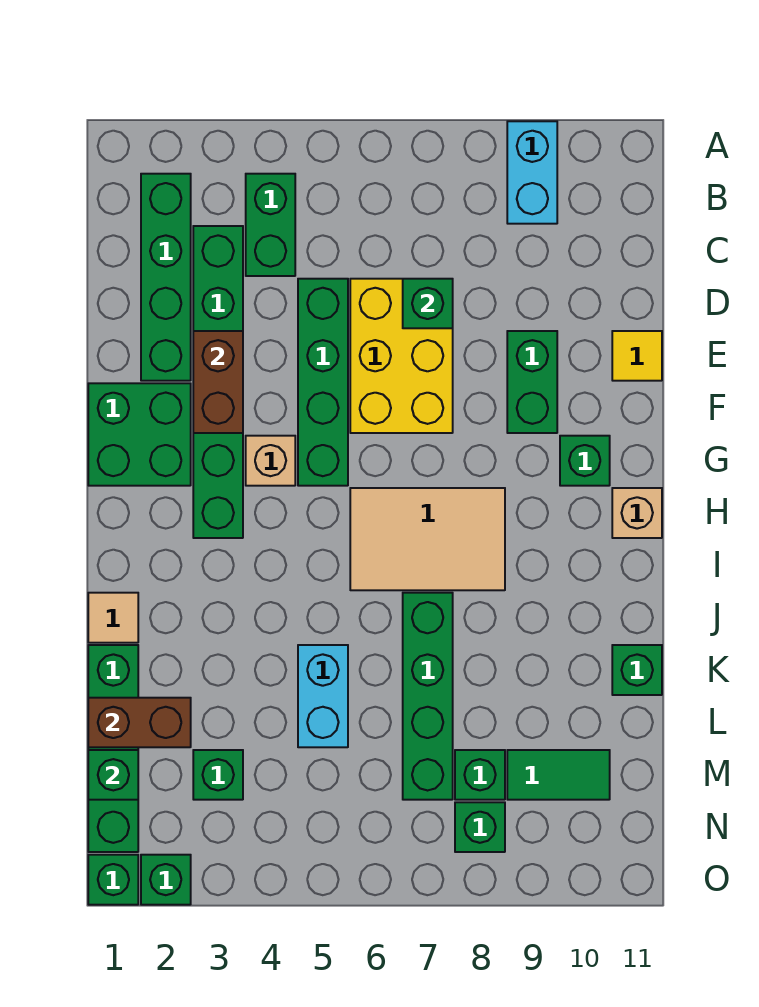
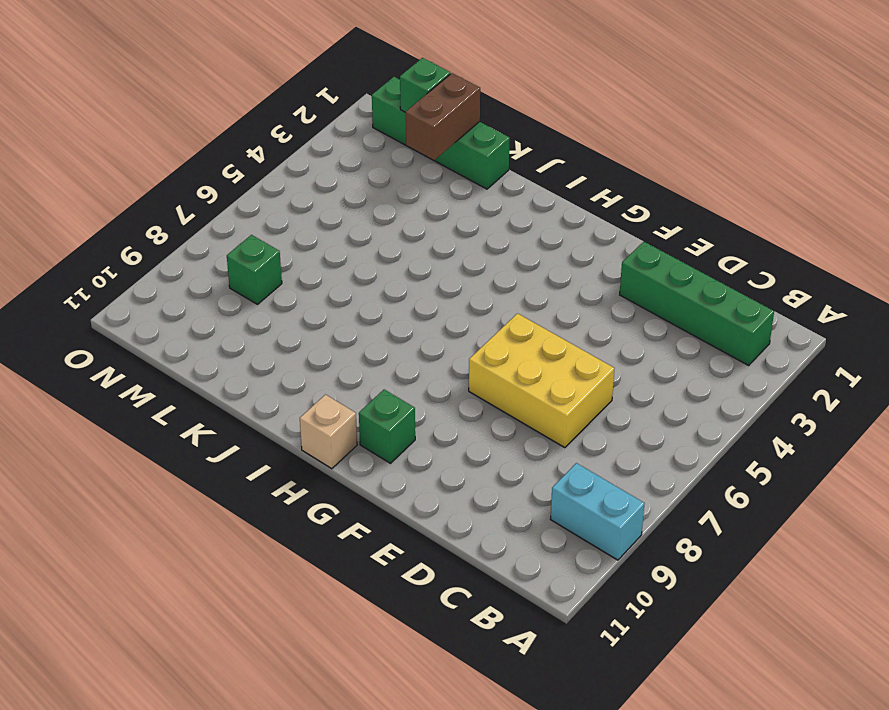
none -> green brick B4:C4 level 1
none -> green brick C3:H3 level 1
none -> green brick D5:G5 level 1

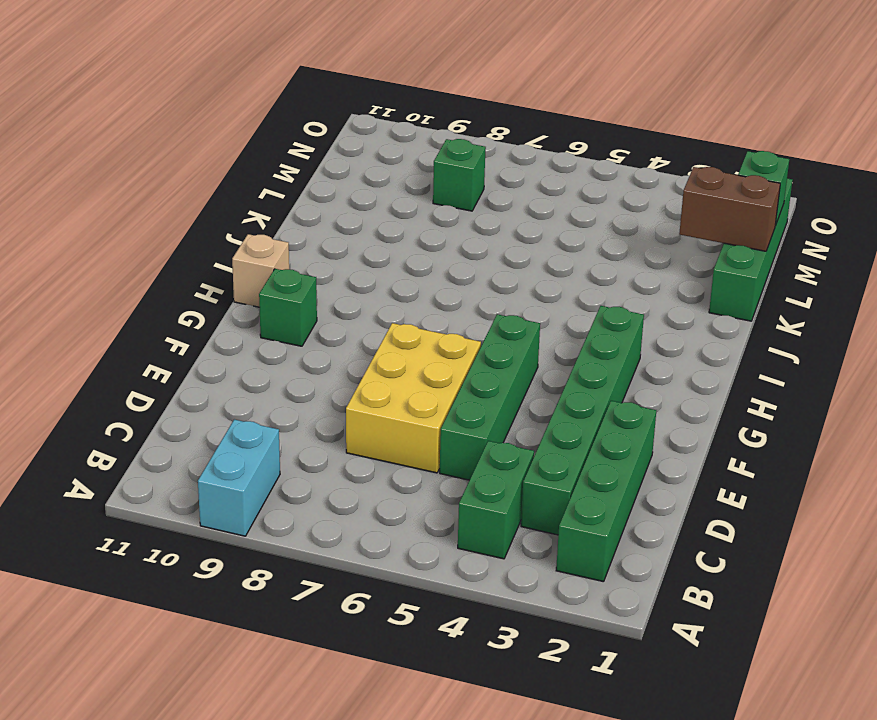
none -> green brick E9:F9 level 1
none -> yellow tile E11 level 1
none -> green brick F1:G2 level 1

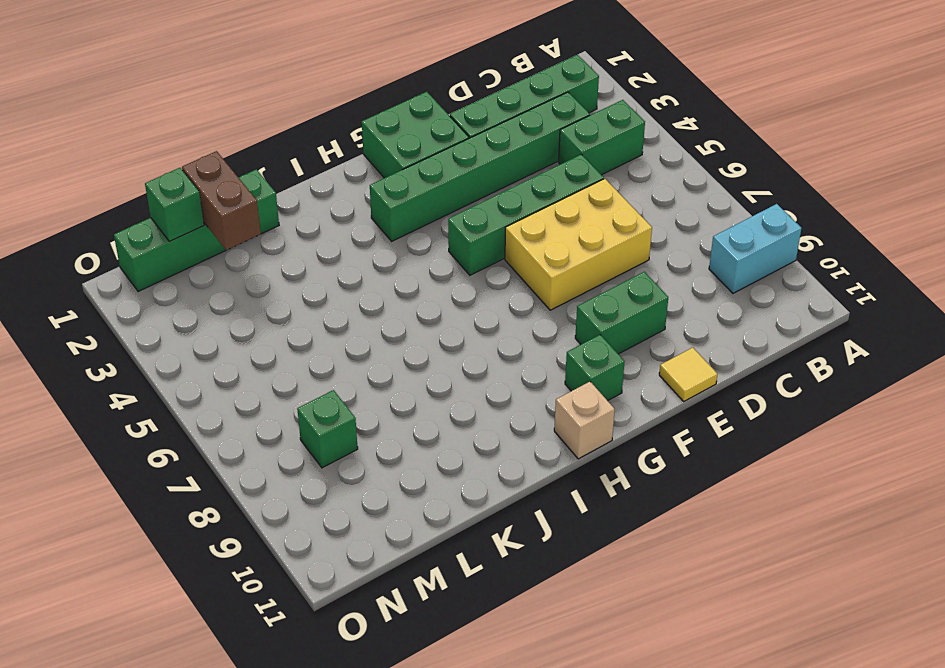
none -> tan brick G4 level 1
none -> tan tile H6:I8 level 1
none -> tan tile J1 level 1

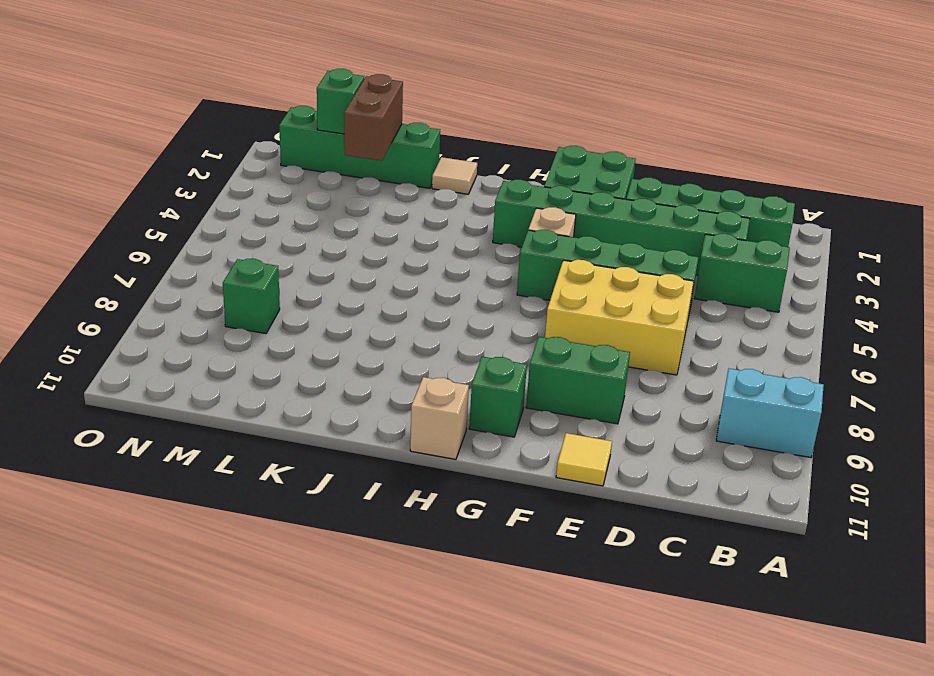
none -> tan tile H6:I8 level 1
none -> green brick J7:M7 level 1
none -> cyan brick K5:L5 level 1

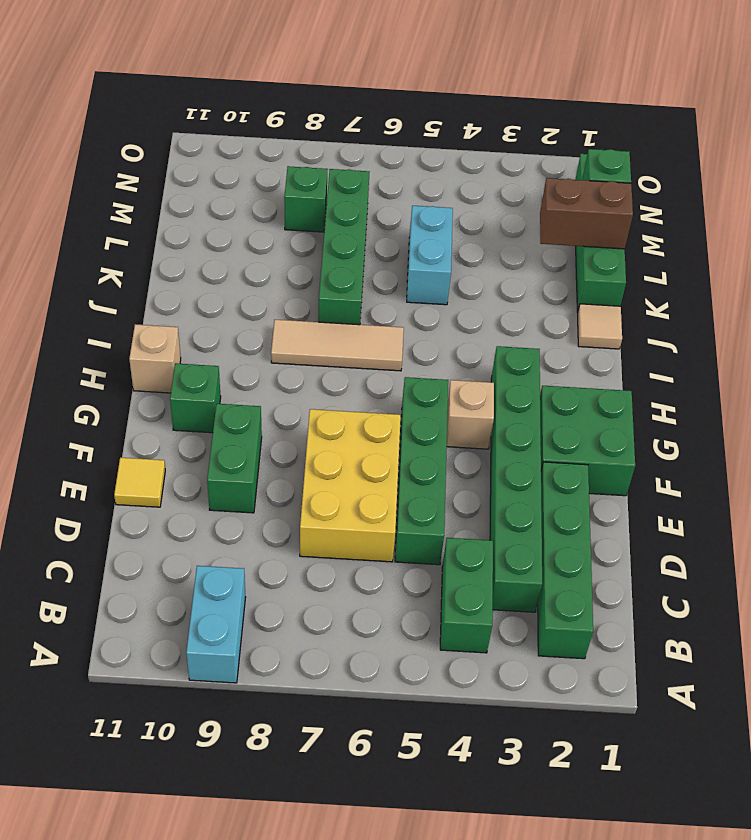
tan tile I6:I8 level 1 -> tan tile H6:I8 level 1
none -> green brick K11 level 1
none -> green brick M3 level 1
none -> green tile M9:M10 level 1

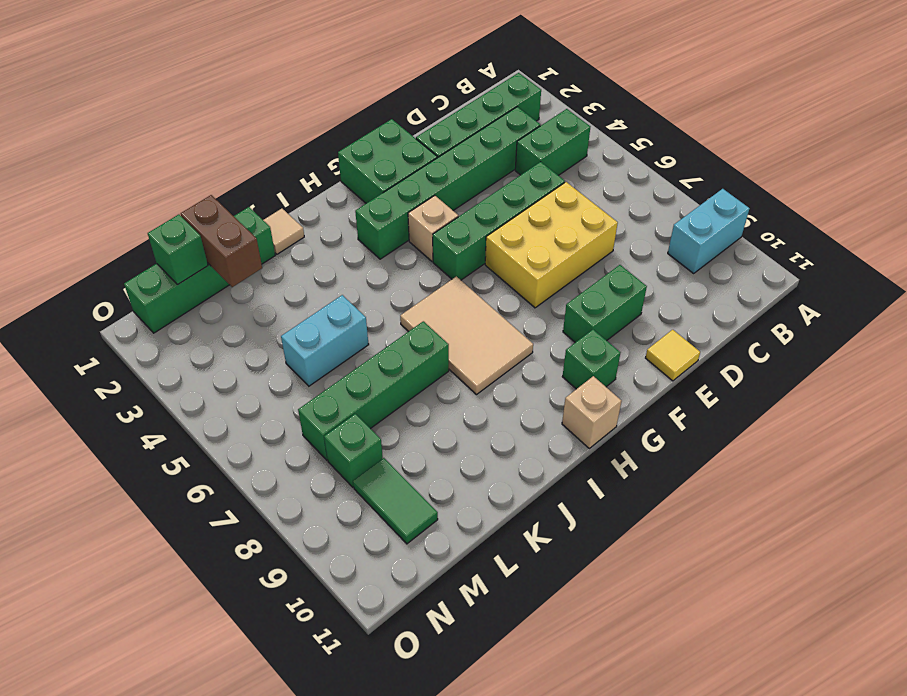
none -> green brick K11 level 1
none -> green brick M3 level 1
none -> green brick N8 level 1

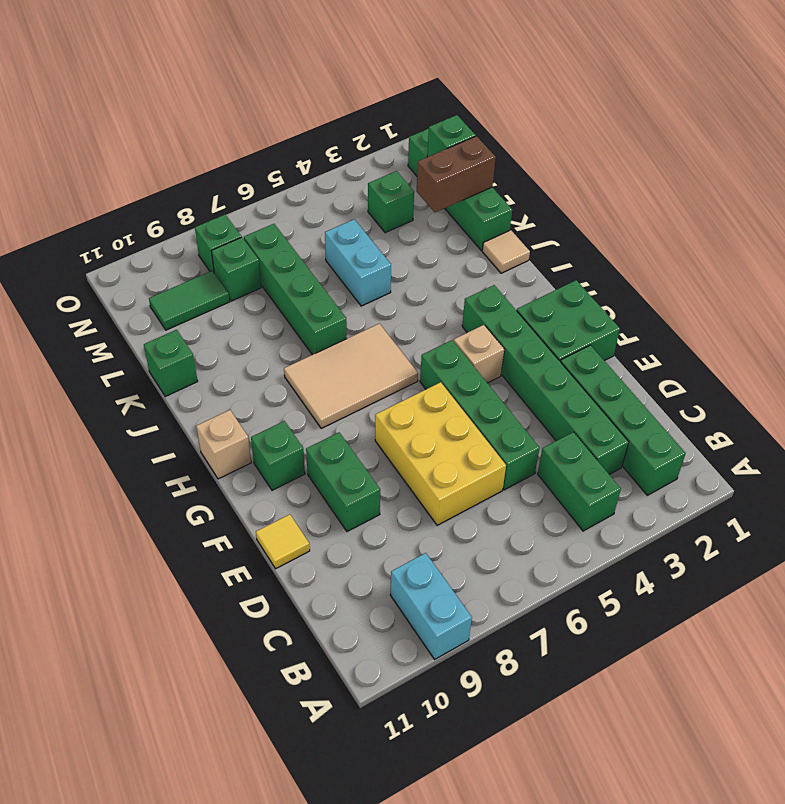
none -> green brick O1 level 1
none -> green brick O2 level 1
none -> green brick D7 level 2

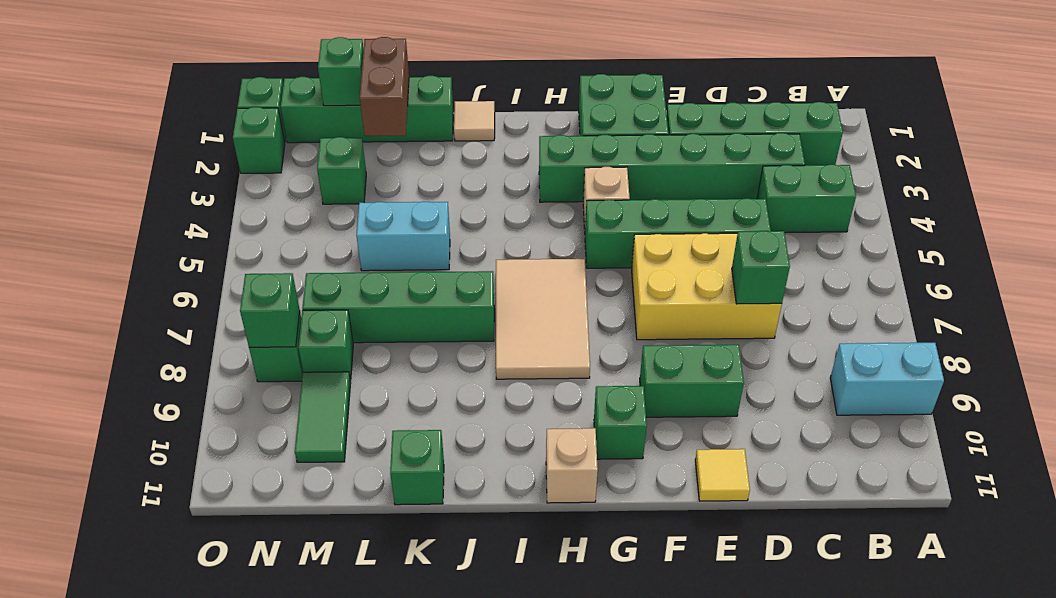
green brick N8 level 2 -> none
none -> brown brick E3:F3 level 2

